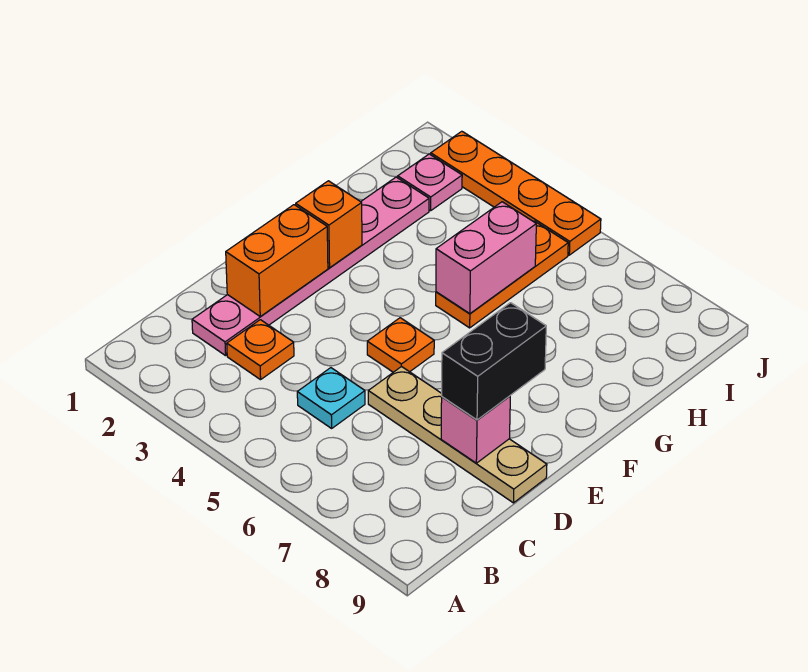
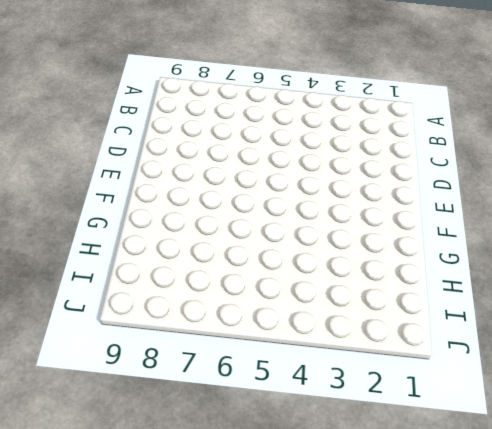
none -> pink plate C2:H2 level 1
none -> orange plate C3 level 1
none -> cyan plate C5 level 1

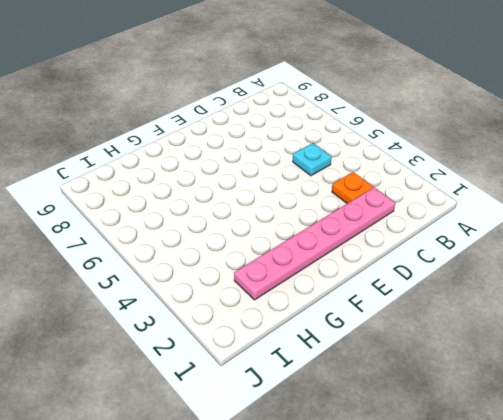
none -> tan plate D6:D9 level 1
none -> orange plate E5 level 1
none -> orange plate G5:I5 level 1

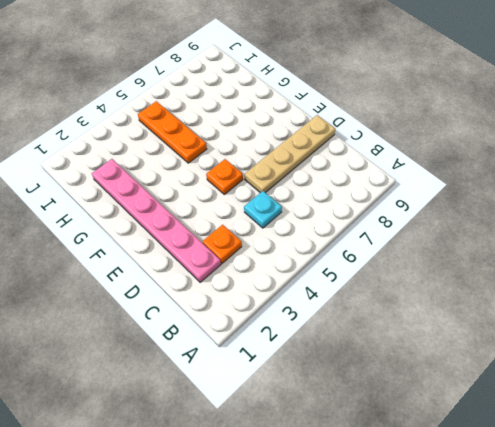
none -> pink plate I2 level 1
none -> orange plate J2:J5 level 1
none -> orange brick D2:E2 level 2

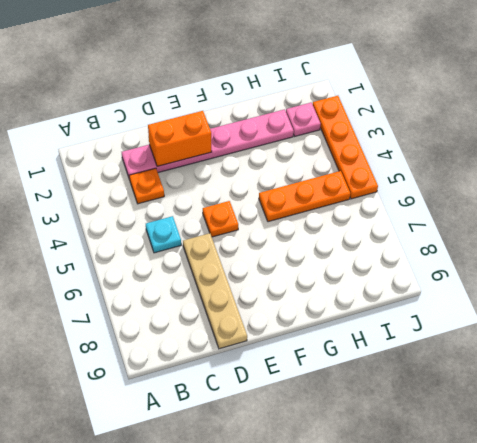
none -> pink brick D8 level 2
none -> orange brick F2 level 2
none -> pink brick G5:H5 level 2

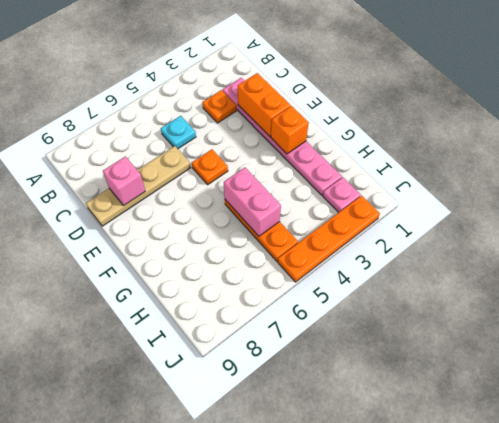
none -> black brick D8:E8 level 3

